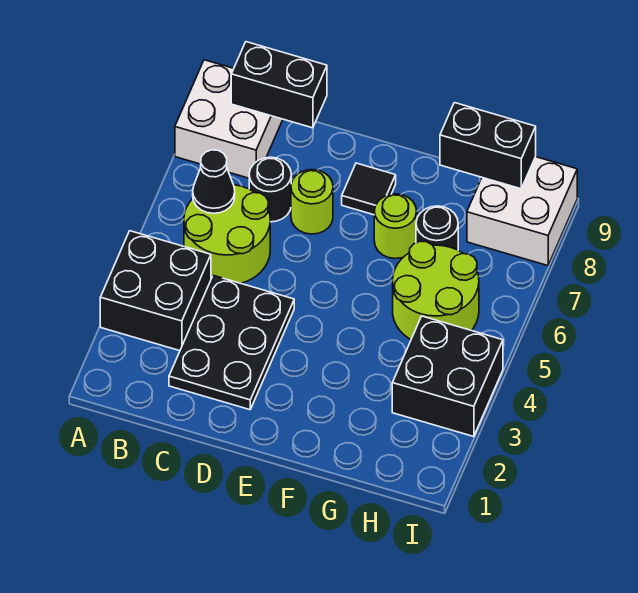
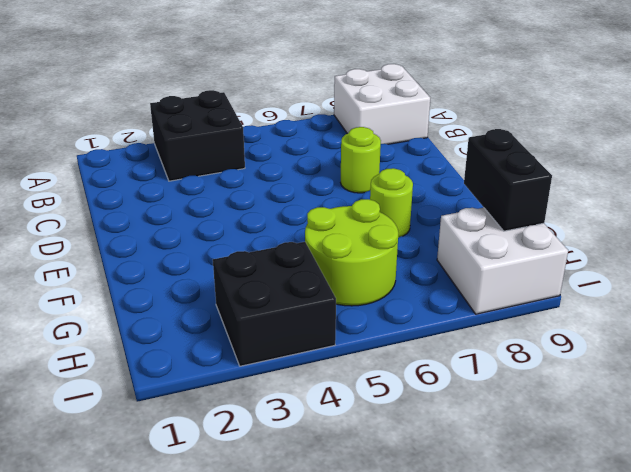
none -> lime round brick B5:C6 level 1
none -> black plate C2:D4 level 1
none -> black round brick C7 level 1

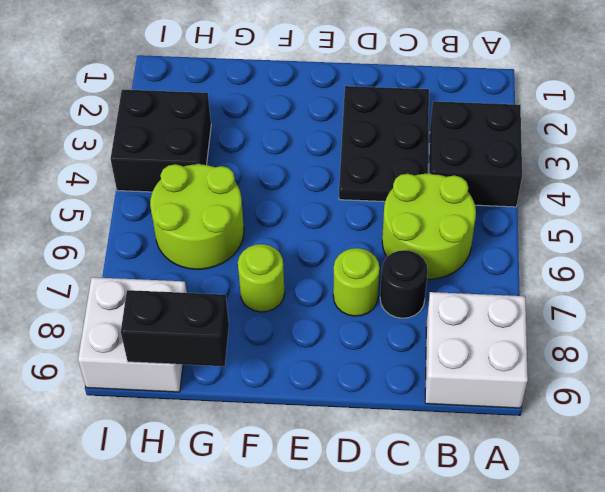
none -> black tile E8 level 1
none -> black round brick G7 level 1
none -> black cone B6 level 2

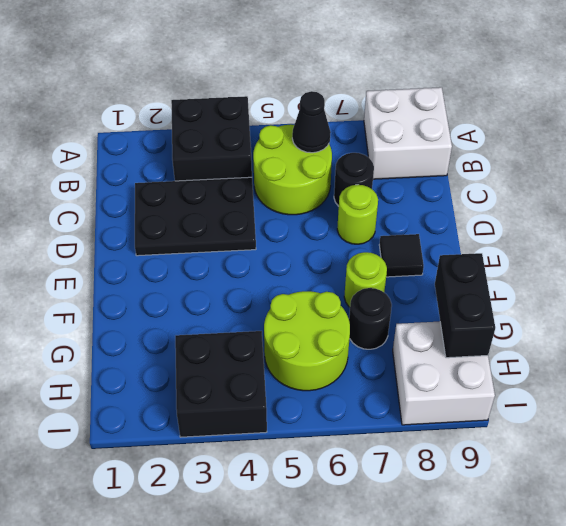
none -> black brick B9:C9 level 2

